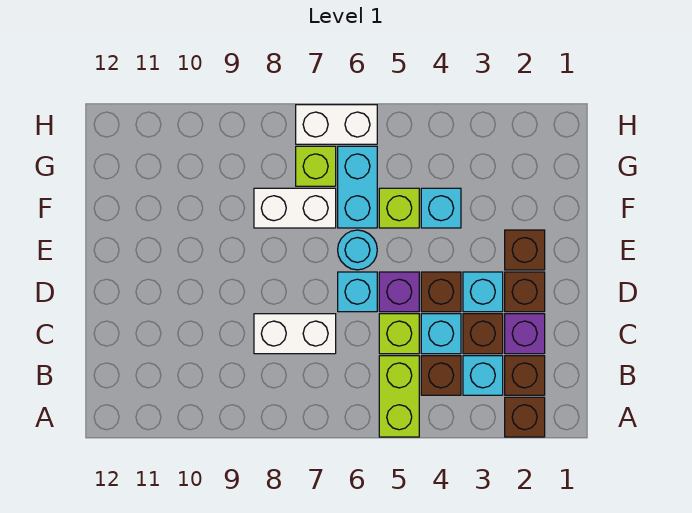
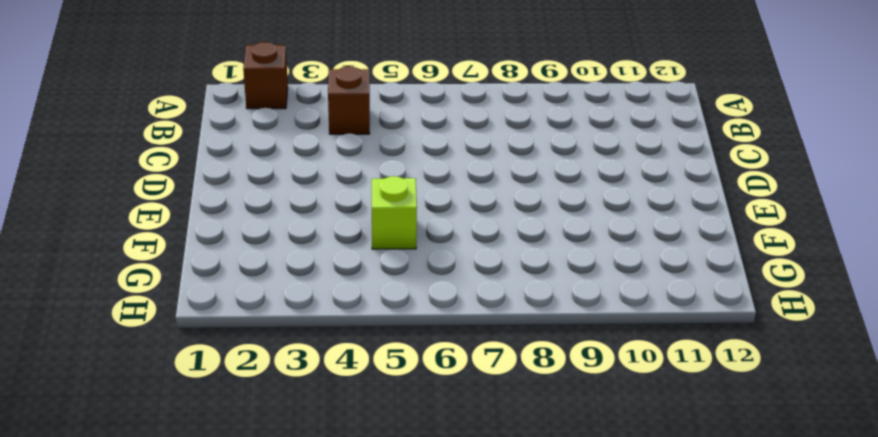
none -> lime brick A5:B5 level 1
none -> brown brick B2 level 1
none -> cyan brick B3 level 1

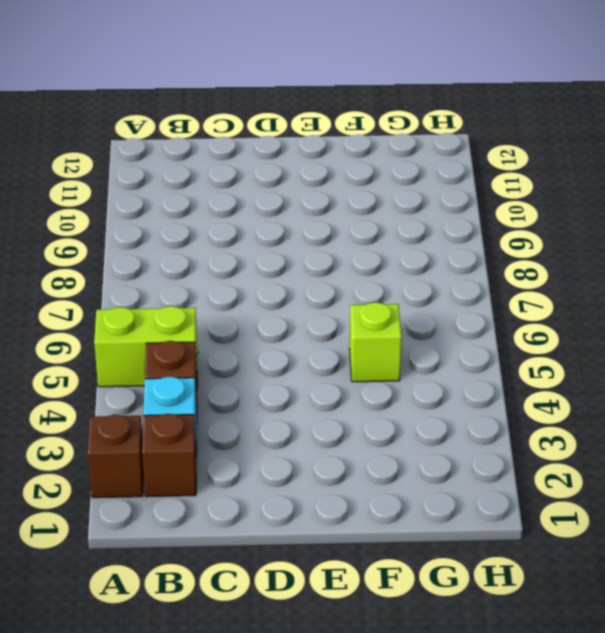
none -> purple brick C2 level 1
none -> brown brick C3 level 1
none -> cyan brick C4 level 1

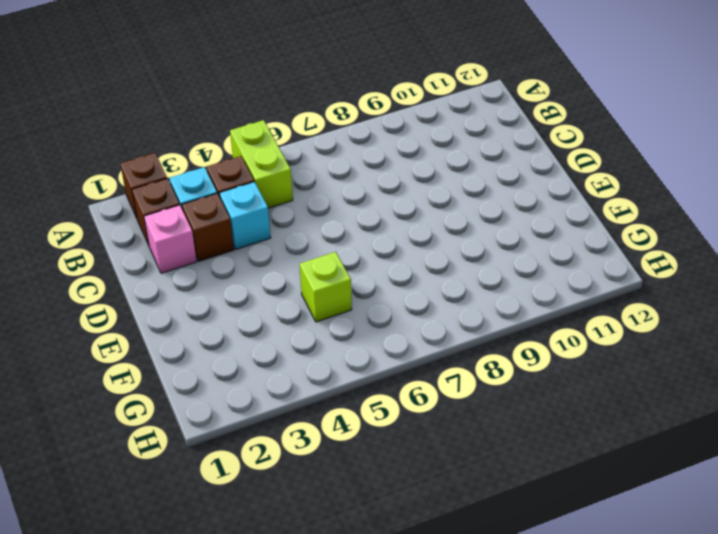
pink brick C2 level 1 -> purple brick C2 level 1
none -> lime brick C5 level 1
none -> white brick C7:C8 level 1
none -> brown brick D2 level 1

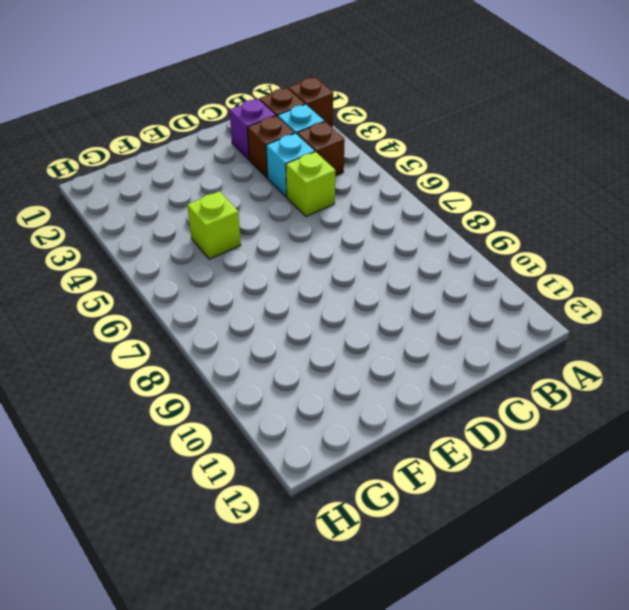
none -> lime brick A5:B5 level 1
none -> white brick C7:C8 level 1
none -> brown brick D2 level 1

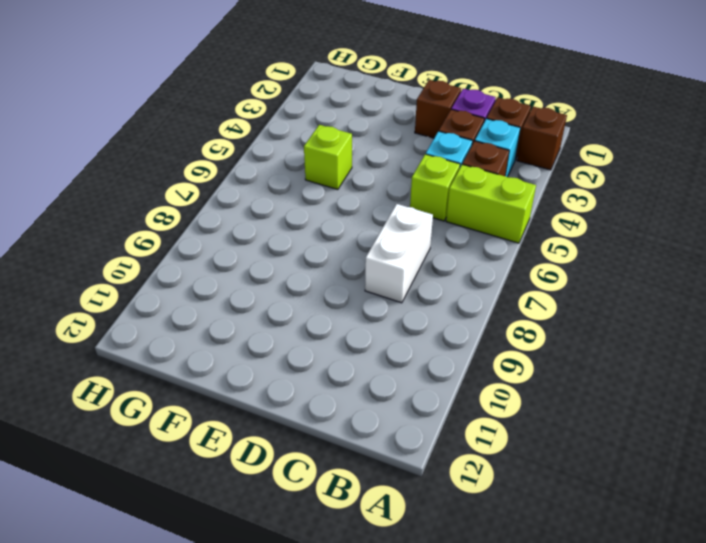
none -> cyan brick D3 level 1
none -> brown brick D4 level 1
none -> purple brick D5 level 1

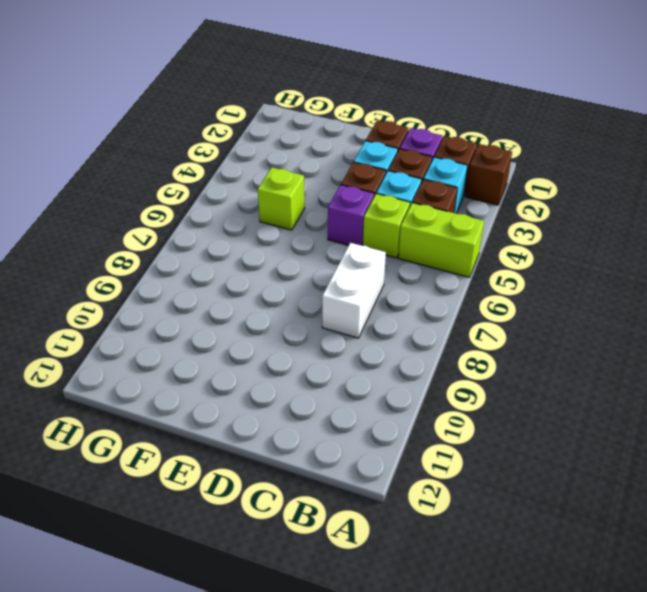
none -> cyan brick D6 level 1
none -> brown brick E2 level 1
none -> cyan round brick E6 level 1

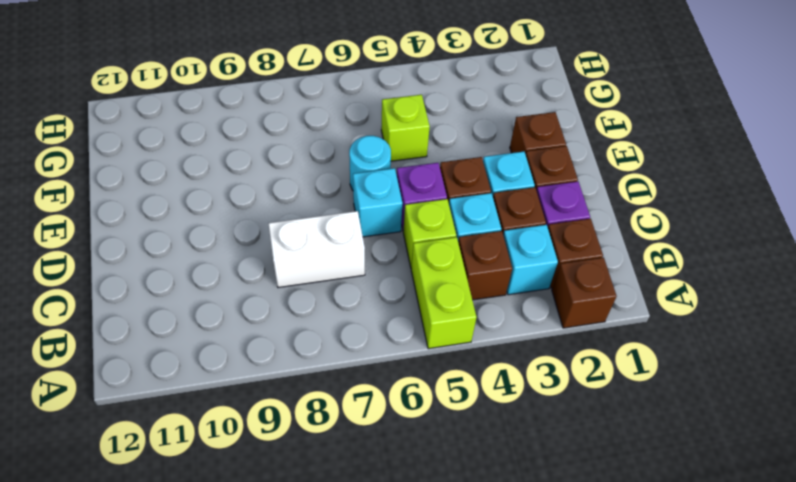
none -> cyan brick F4 level 1
none -> cyan brick F6:G6 level 1
none -> white brick F7:F8 level 1

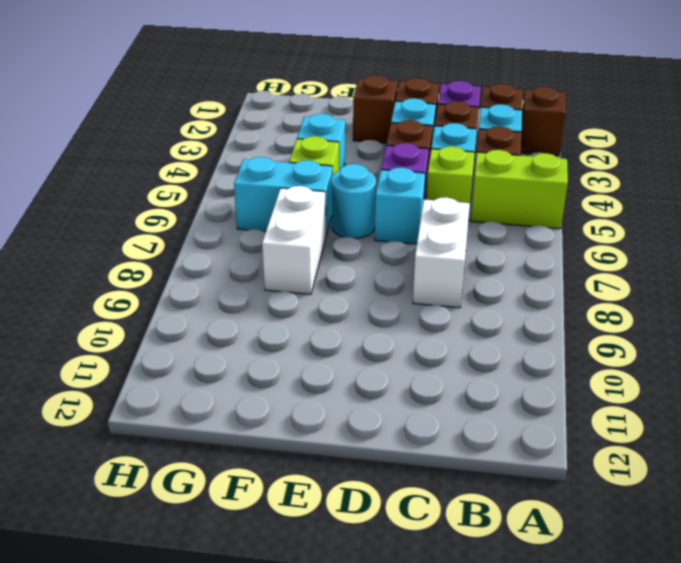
none -> lime brick G7 level 1
none -> white brick H6:H7 level 1

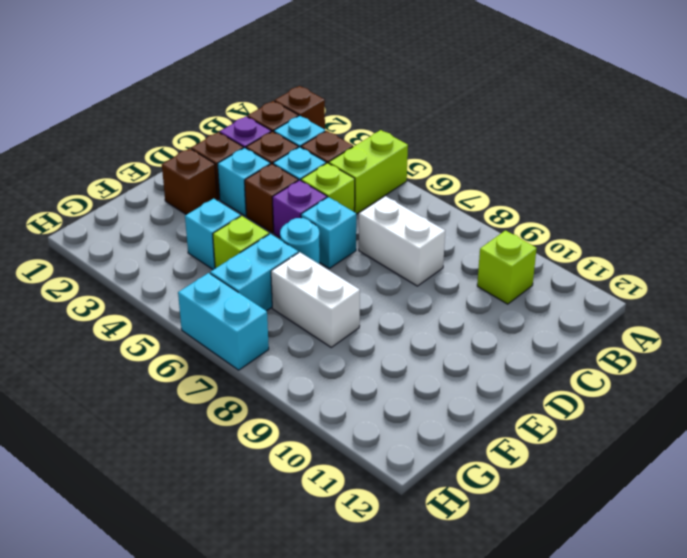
lime brick B10 level 1 -> lime brick G7 level 1
cyan brick H6:H7 level 1 -> white brick H6:H7 level 1

